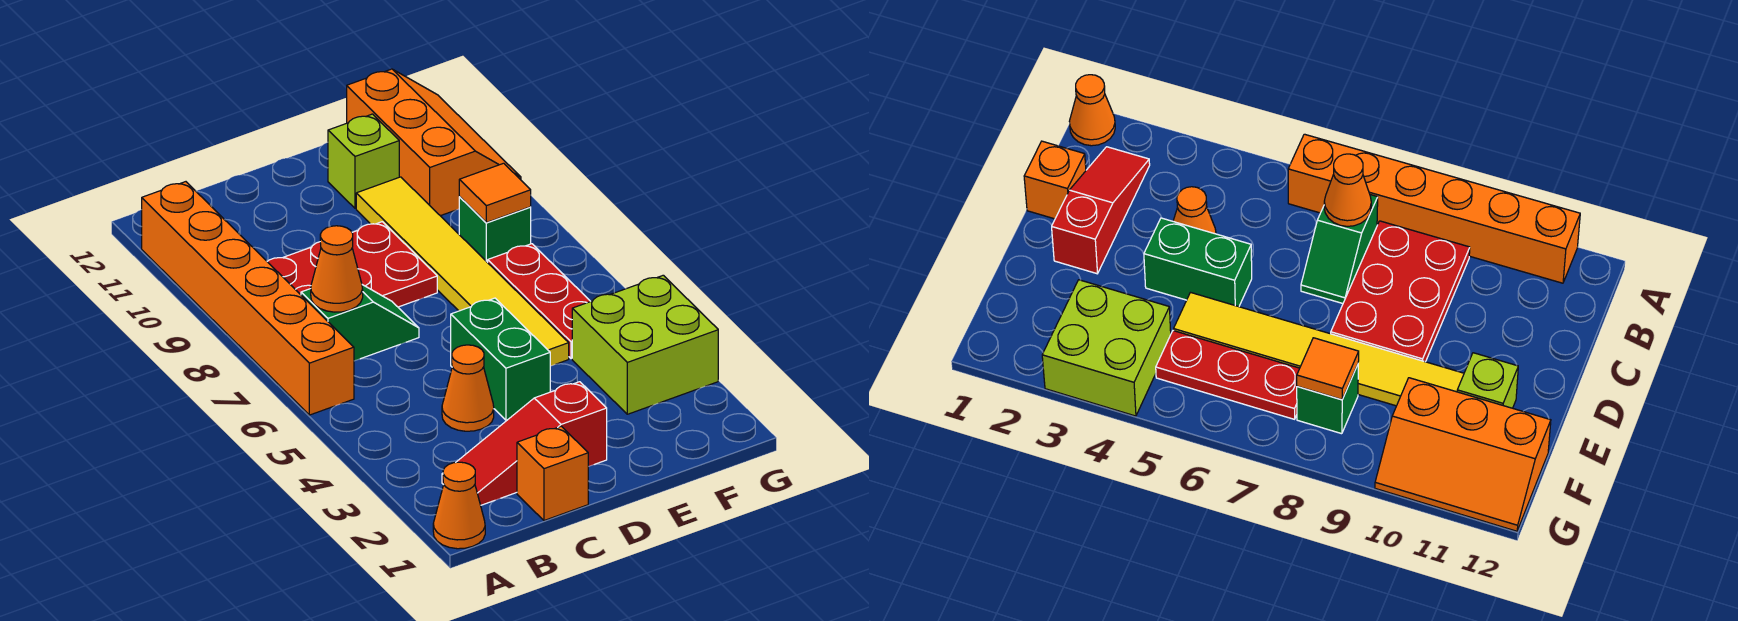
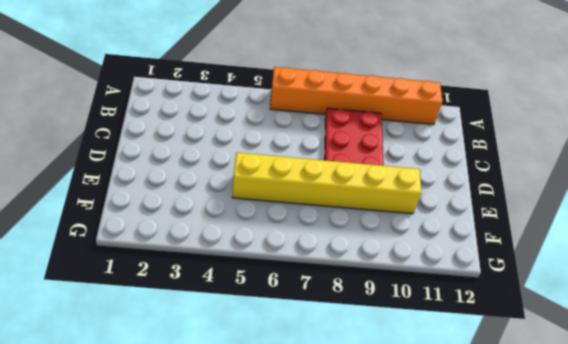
yellow brick E5:E10 level 1 -> yellow tile E5:E10 level 1
none -> orange cone A1 level 1
none -> red slope B2:D2 level 1 top D
none -> green slope B7:C7 level 1 top B

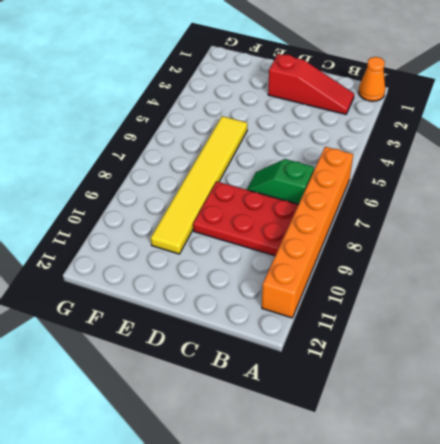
none -> orange brick C1 level 1
none -> orange cone C4 level 1
none -> green brick D4:D5 level 1

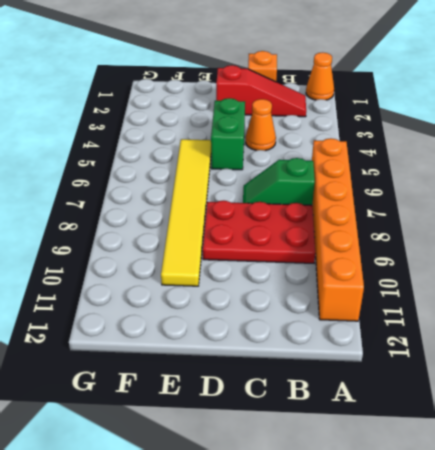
none -> lime brick E11 level 1
none -> lime brick F3:G4 level 1
none -> red plate F5:F7 level 1

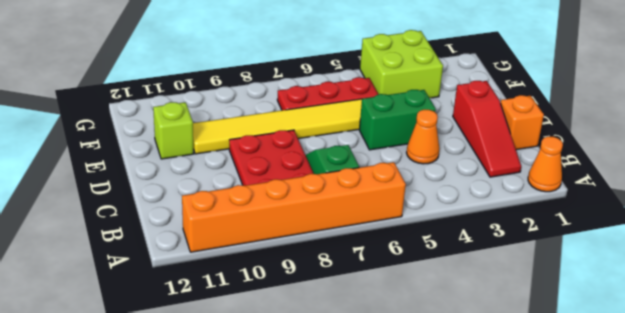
none -> green brick F8 level 1
none -> orange slope F10:G12 level 1 top F
none -> orange cone B7 level 2

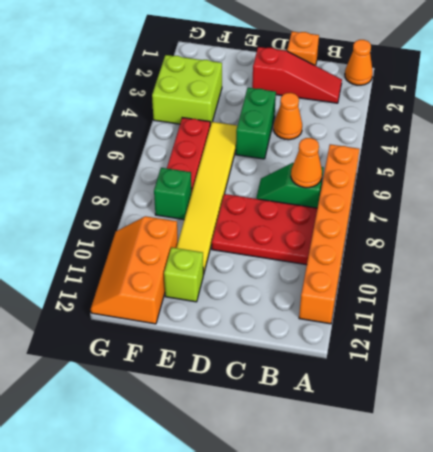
none -> orange tile F8 level 2

